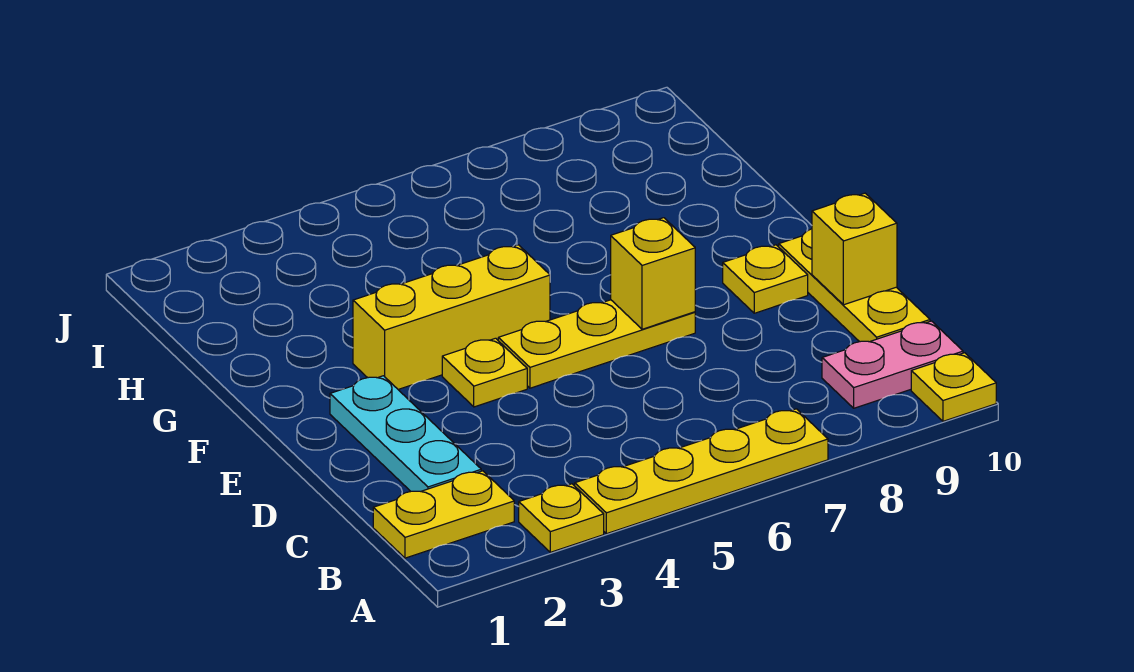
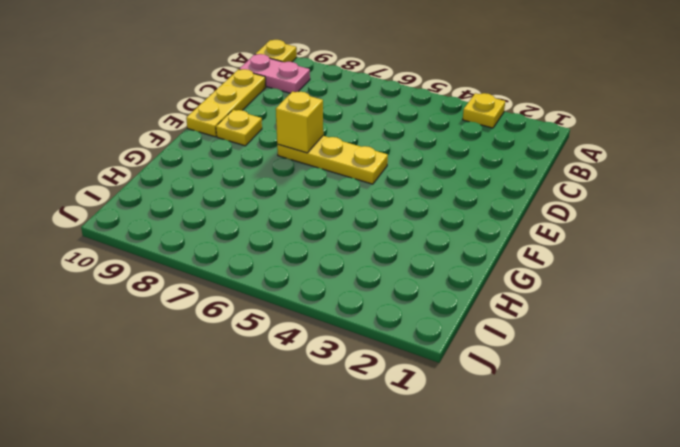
none -> yellow plate A4:A7 level 1
none -> yellow plate B1:B2 level 1
none -> cyan plate C2:E2 level 1

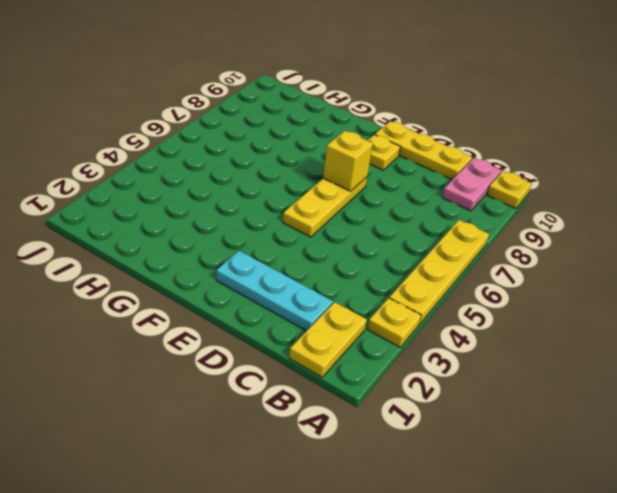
none -> yellow plate E4 level 1
none -> yellow brick F3:F5 level 1
none -> yellow brick D10 level 2

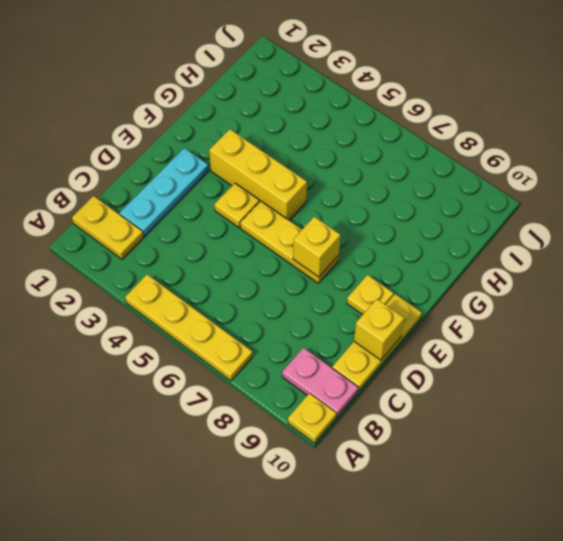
none -> yellow plate A3 level 1

